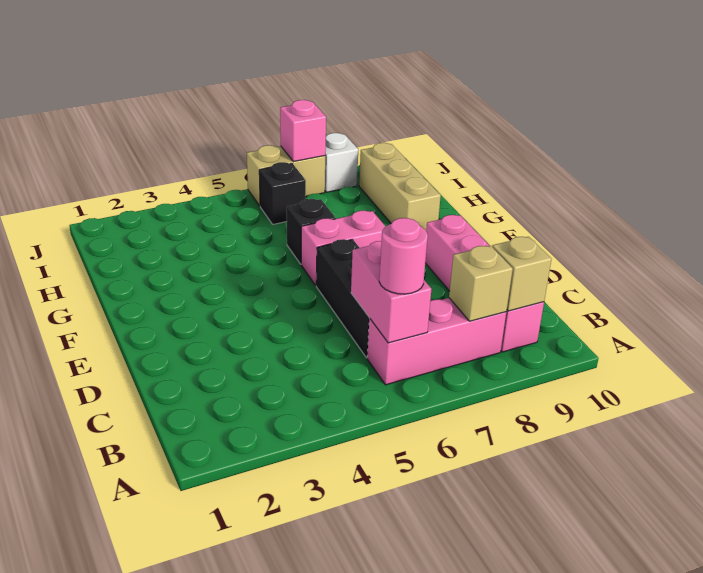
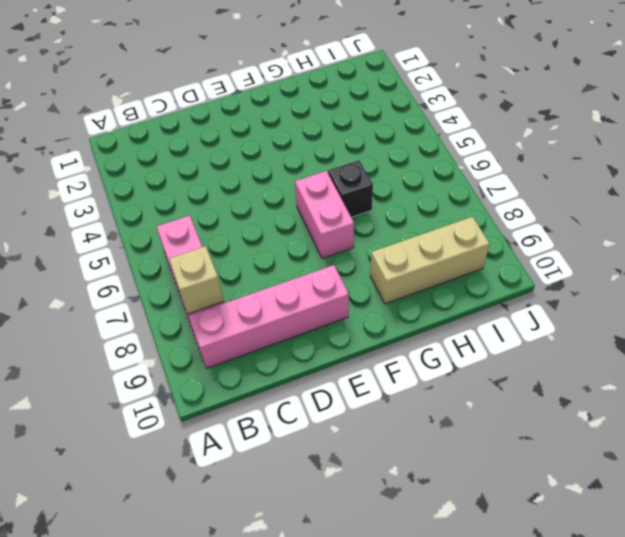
none -> black brick C6:E6 level 1
none -> black brick I6 level 1
none -> tan brick J6:J7 level 1

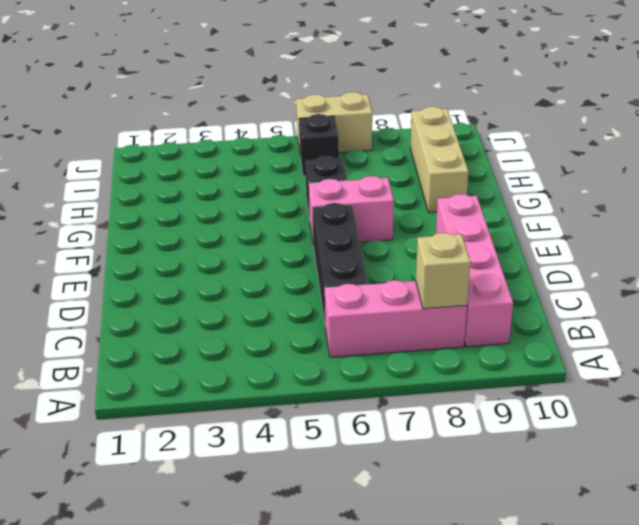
none -> white brick J8 level 1
none -> pink brick B6:C6 level 2
none -> tan brick B9 level 2

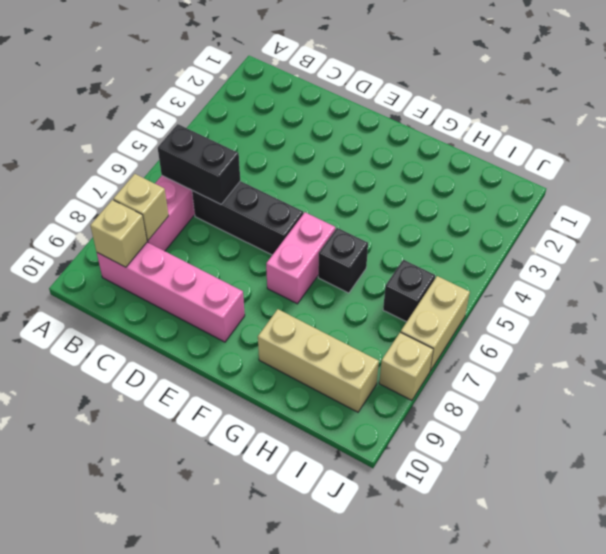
black brick B6:C6 level 2 -> pink brick B6:C6 level 2
tan brick J8 level 1 -> white brick J8 level 1
none -> pink brick J7 level 2
none -> pink round brick B6 level 3

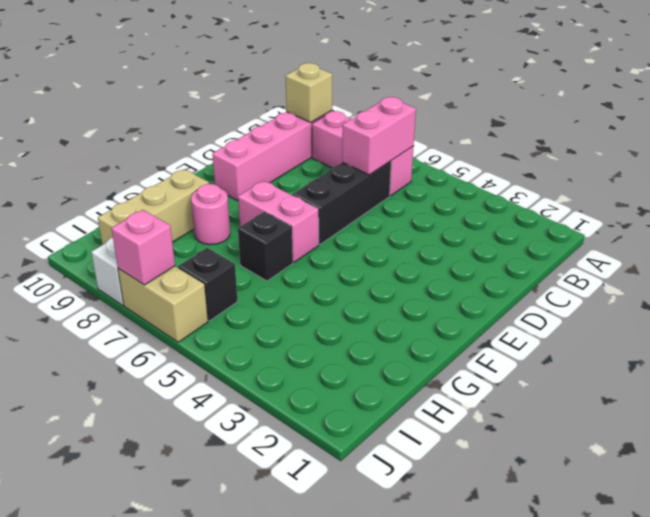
pink round brick G8 level 1 -> pink round brick B6 level 3
none -> tan brick B8 level 2

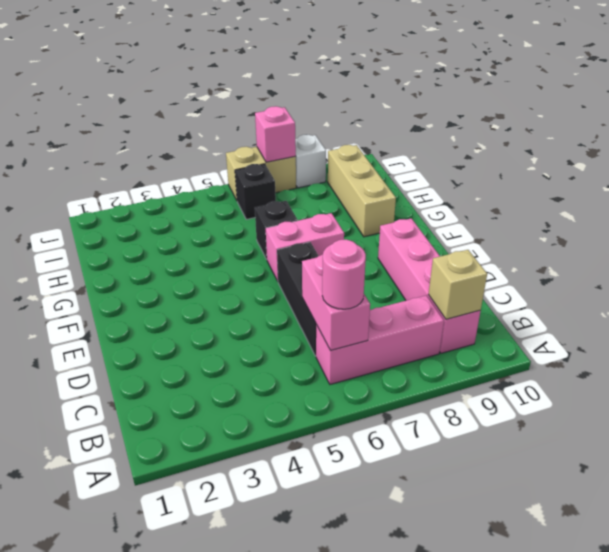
none -> tan brick B8 level 2

